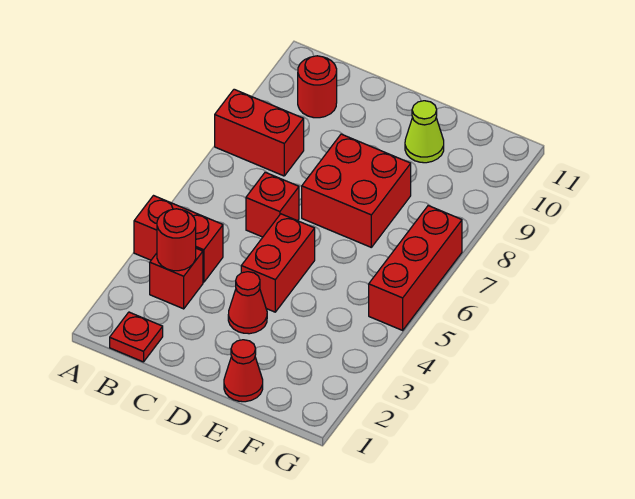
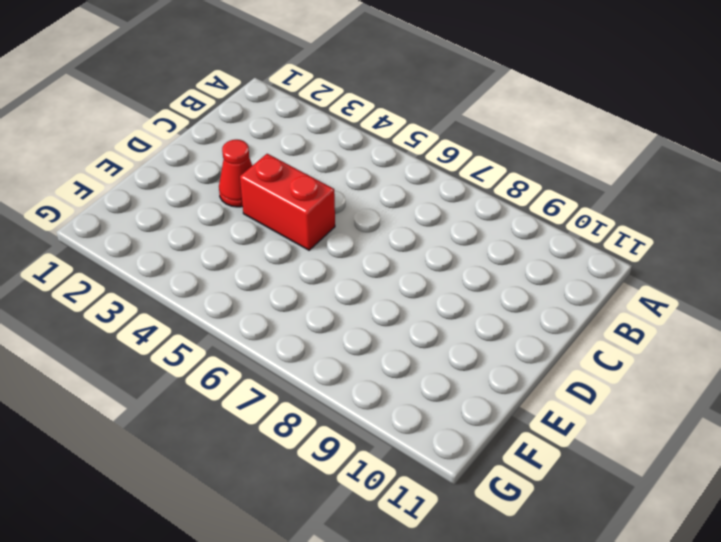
none -> red brick A4:B4 level 1
none -> red brick A8:B8 level 1
none -> red plate B1 level 1

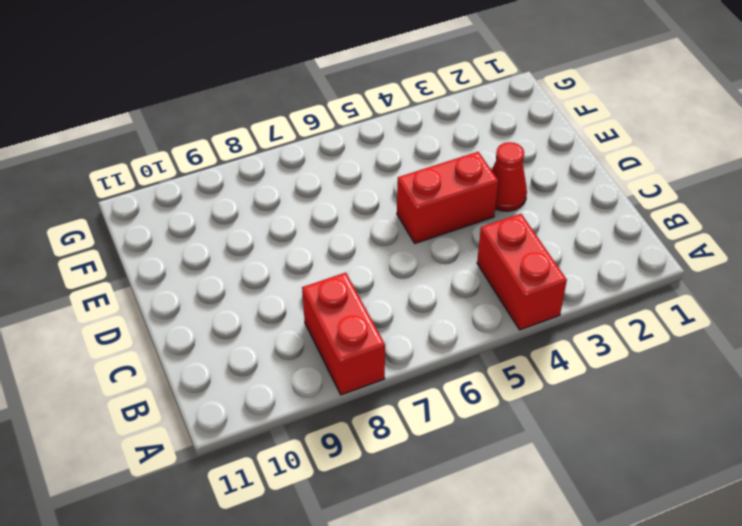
none -> red plate B1 level 1
none -> red brick B3 level 1
none -> red round brick B10 level 1

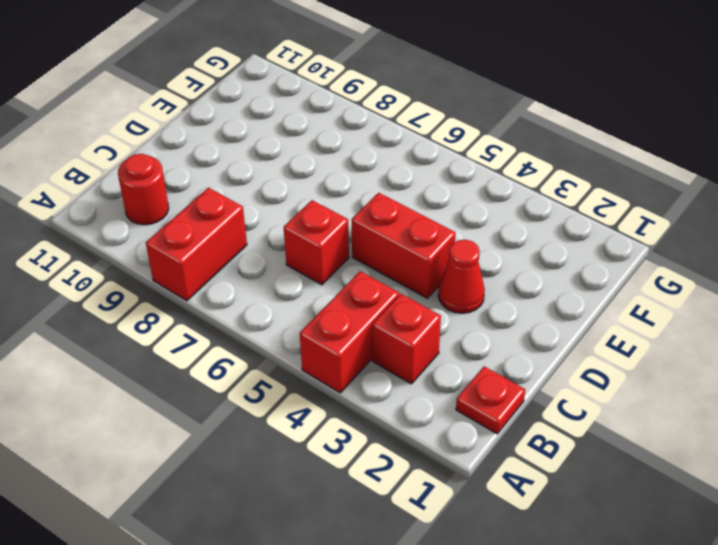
none -> red brick D7:E8 level 1
none -> red cone E1 level 1
none -> lime cone E10 level 1

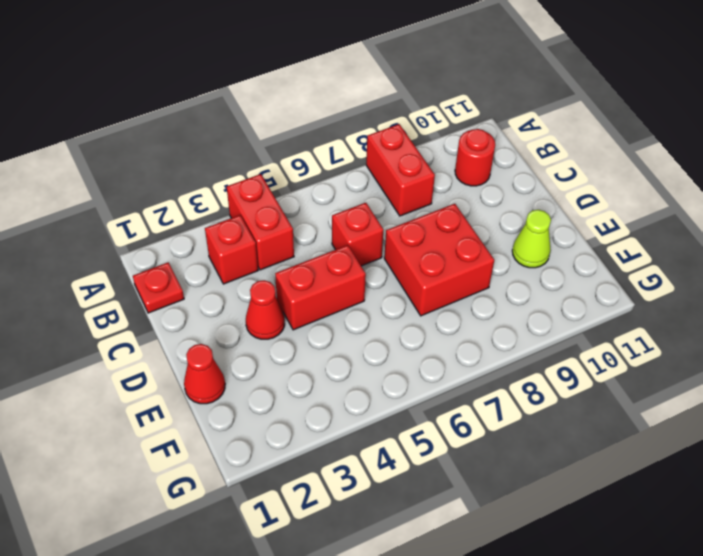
none -> red brick G5:G7 level 1
none -> red round brick B3 level 2

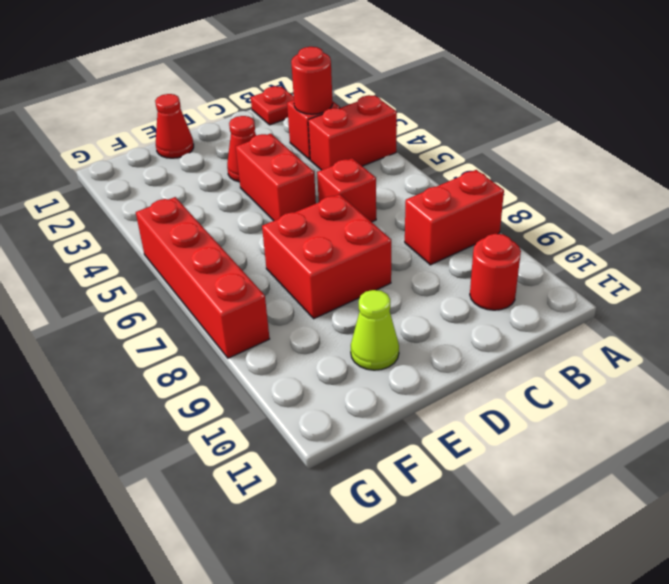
red brick G5:G8 level 1 -> red brick G5:G7 level 1

